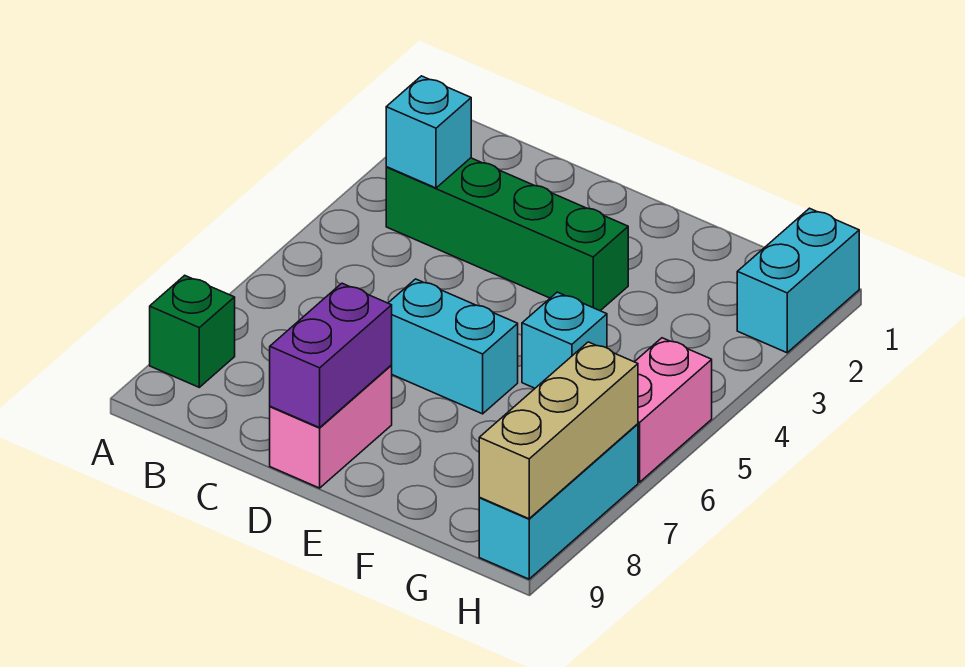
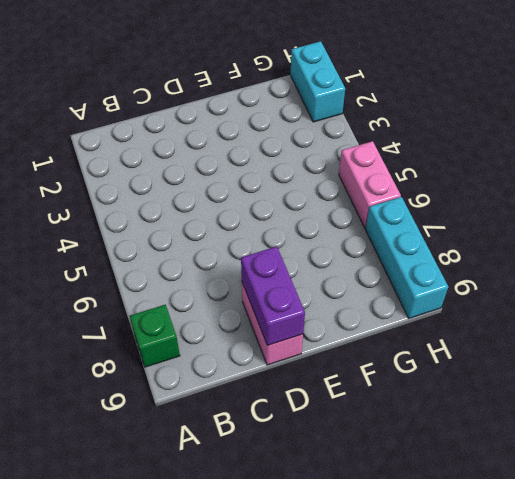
none -> green brick B3:E3 level 1
none -> cyan brick D6:E6 level 1

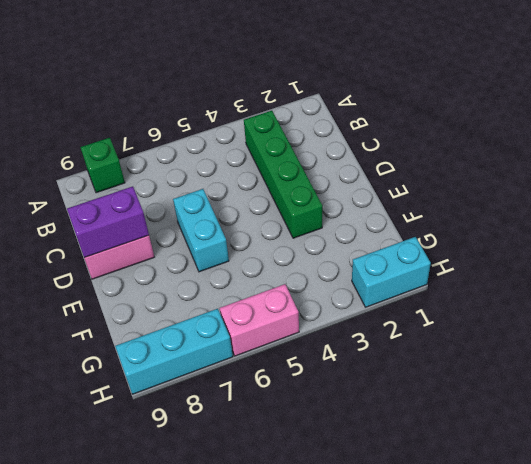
none -> cyan brick F5 level 1
none -> cyan brick B3 level 2

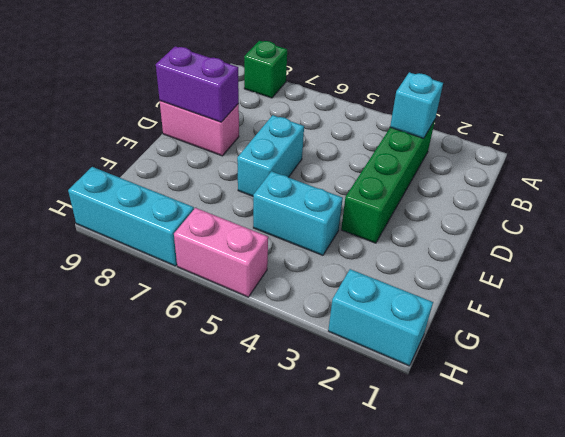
cyan brick F4:F5 level 1 -> cyan brick F5 level 1
none -> tan brick H7:H9 level 2

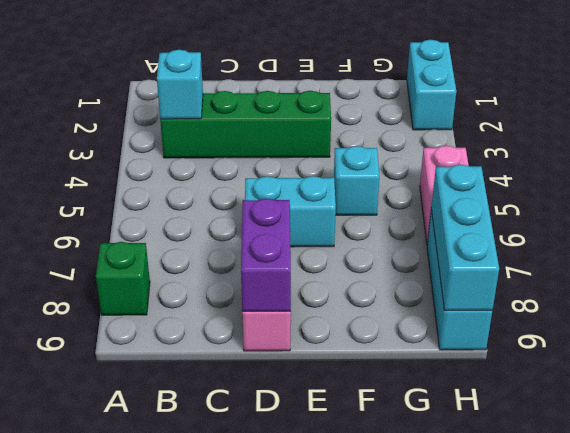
cyan brick H7:H9 level 2 -> tan brick H7:H9 level 2

